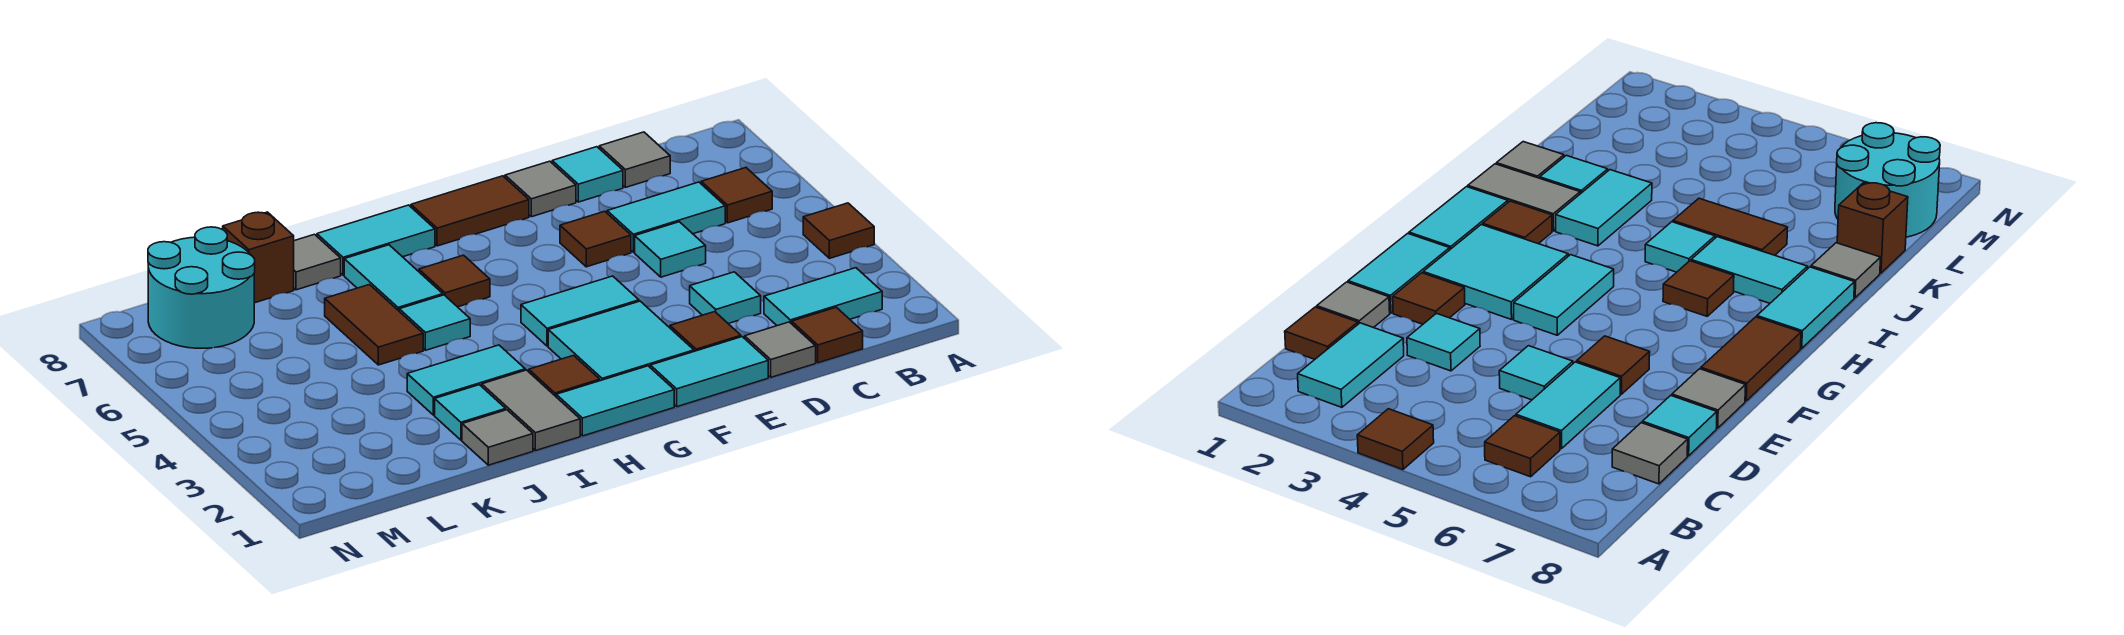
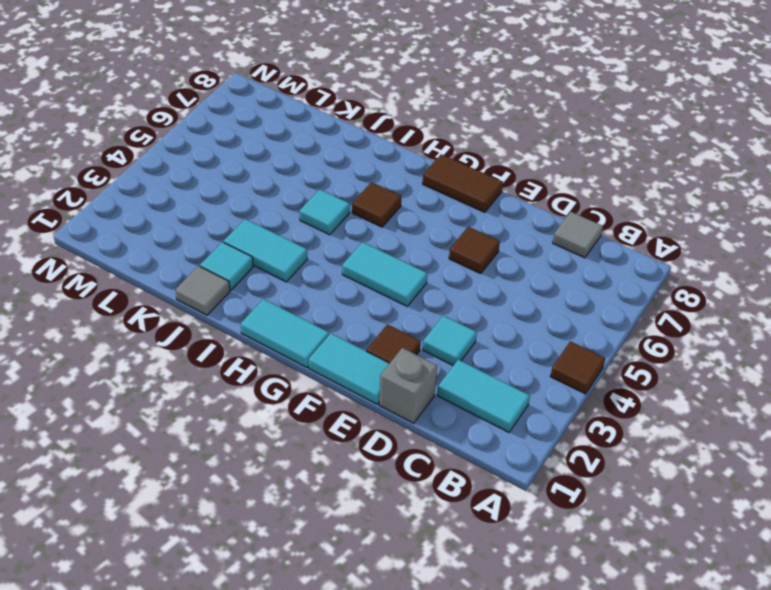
grey brick D1 level 1 -> grey tile D1 level 1
none -> brown tile B6 level 1
none -> brown tile C1 level 1
none -> cyan tile C6:D6 level 1
none -> cyan tile D5 level 1

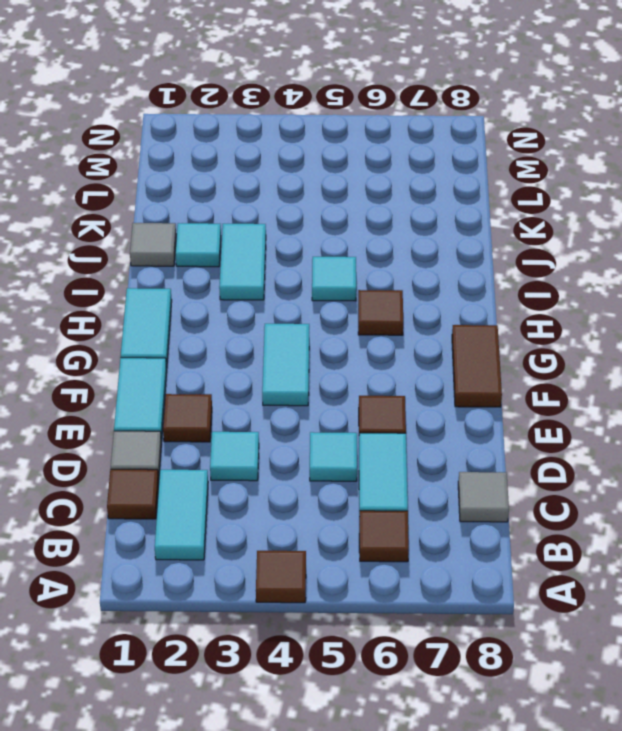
none -> cyan tile D8 level 1
none -> grey tile E8 level 1
none -> cyan tile F2:G3 level 1
none -> brown tile H2 level 1

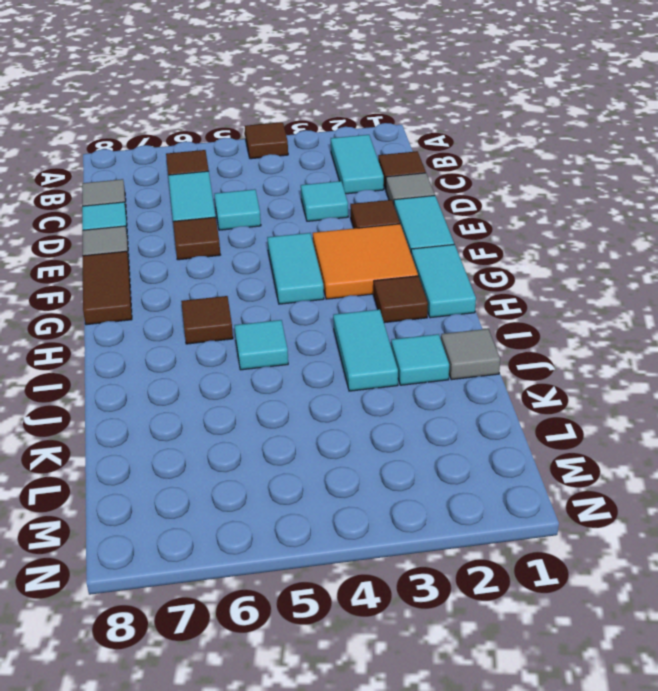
orange tile F2:G3 level 1 -> cyan tile F2:G3 level 1
none -> cyan tile H8:I8 level 1
none -> grey tile I1:I2 level 1
none -> cyan tile I6:I7 level 1
none -> brown tile J5:J6 level 1

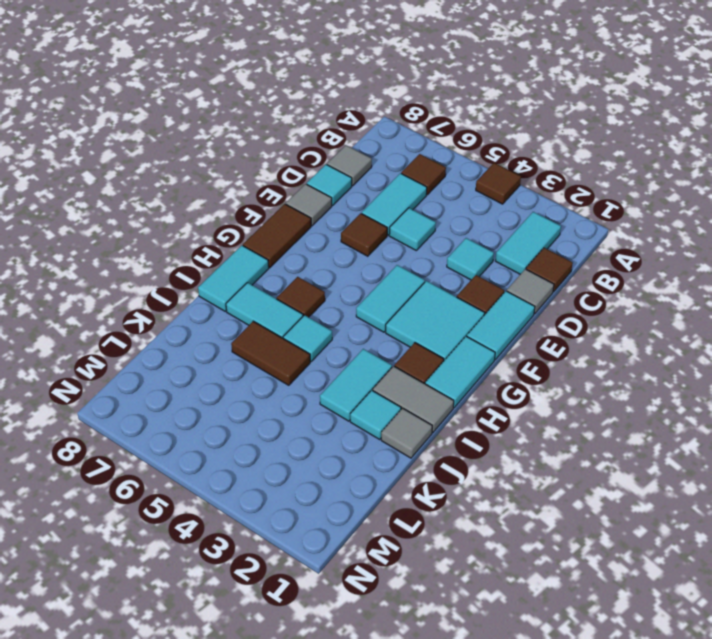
none -> grey tile J8 level 1
none -> brown brick K8 level 1
none -> cyan round brick L7:M8 level 1

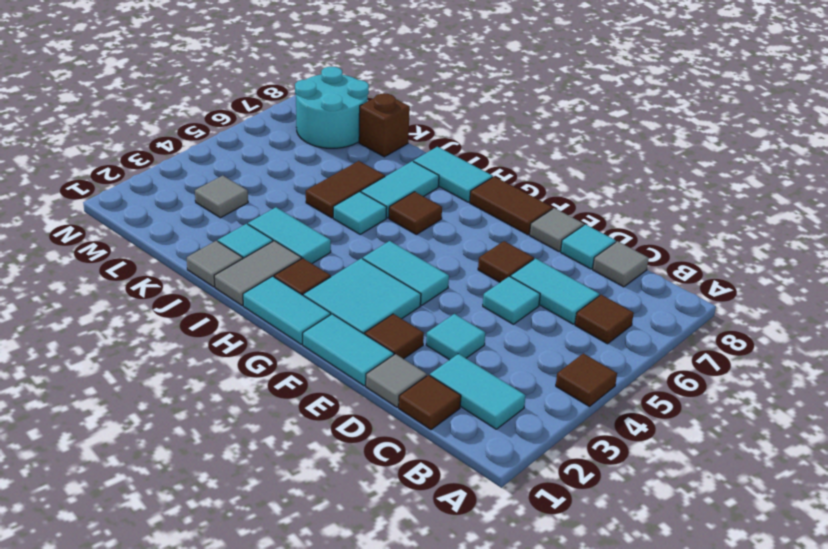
grey tile L3 level 1 -> grey tile J8 level 1

